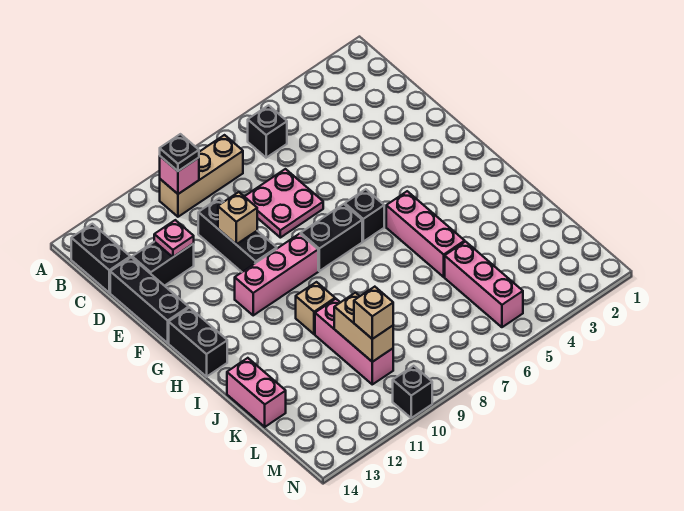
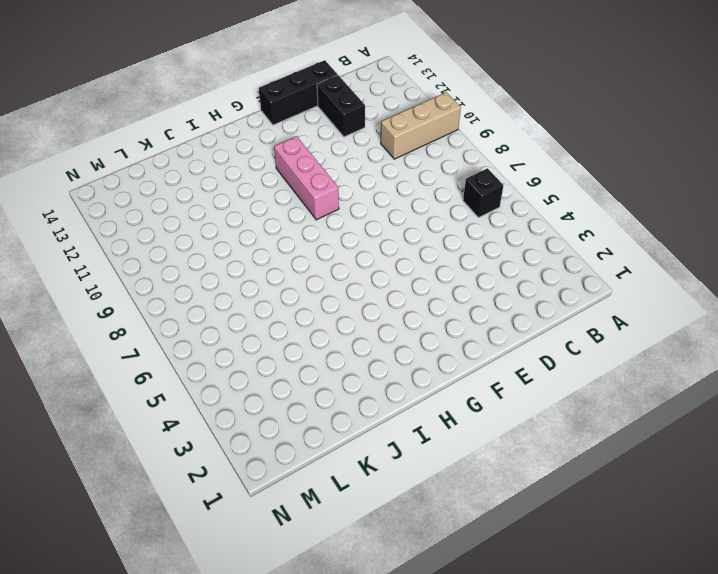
tan brick A10:C10 level 1 -> tan brick B8:B10 level 1
none -> black brick B14:C14 level 1
none -> pink plate D7:E8 level 1
none -> black brick D10:F10 level 1

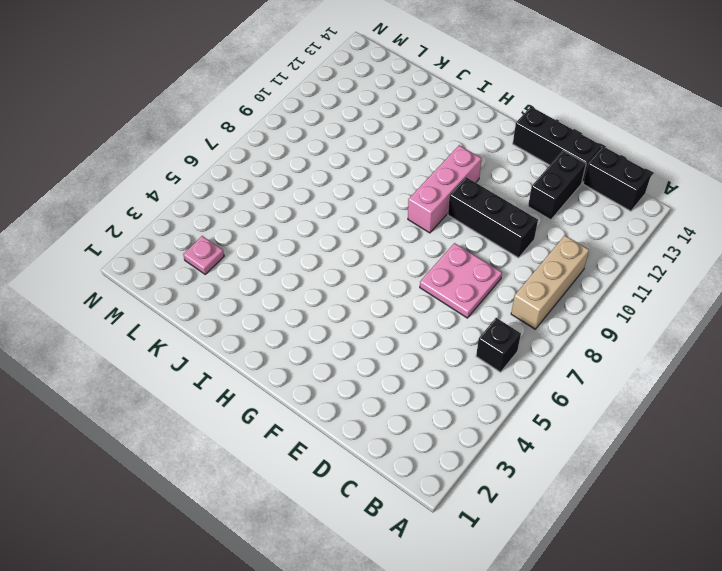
pink plate L3 level 1 -> pink plate D12 level 2
none -> black brick G6 level 1
none -> black brick G7:G8 level 1
none -> black brick G14:H14 level 1

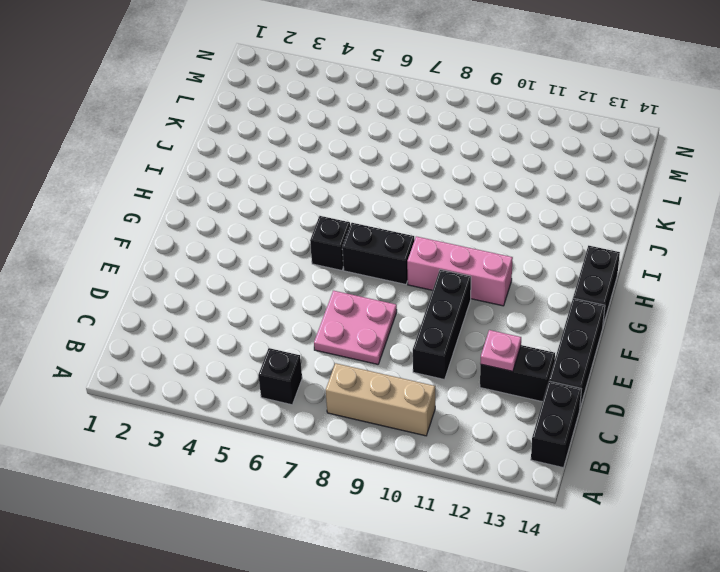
none -> pink brick H5:J5 level 1
none -> tan brick I10 level 1
none -> pink brick J10:L10 level 1

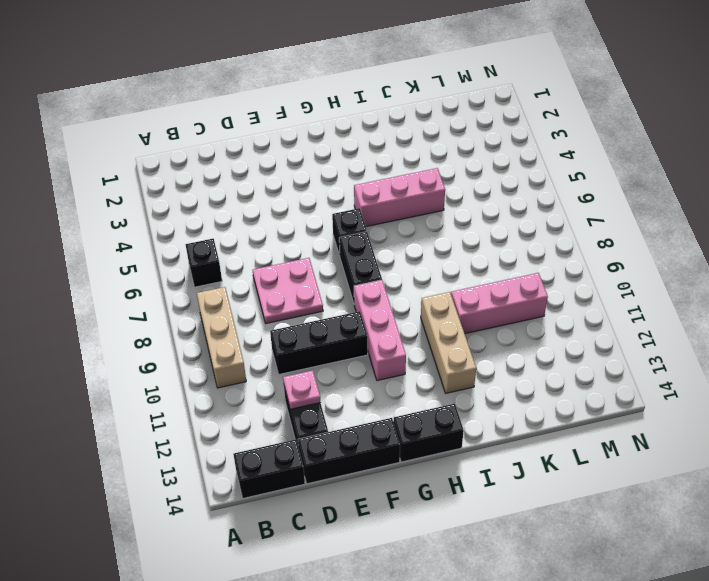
tan brick I10:I12 level 1 -> tan brick I10 level 1
none -> pink brick J14:K14 level 1
none -> pink brick K5:M5 level 1
none -> black brick N10 level 1

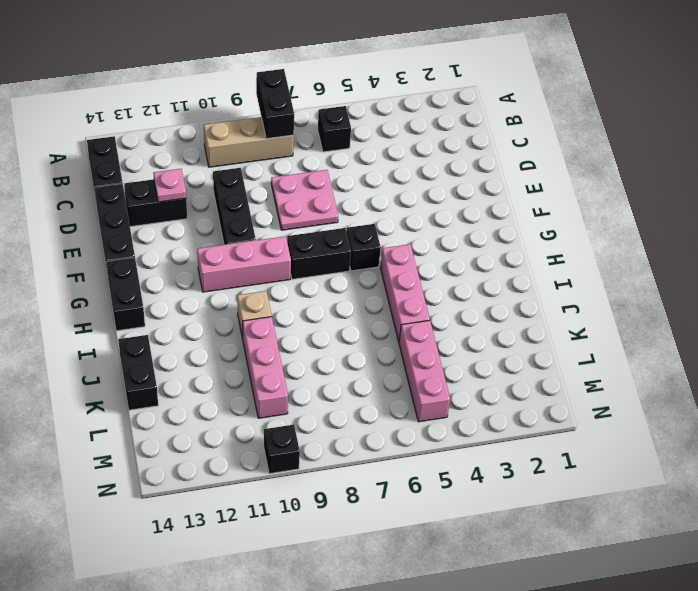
black brick A8:B8 level 2 -> none
black brick J14:K14 level 1 -> pink brick J14:K14 level 1
none -> pink brick B10 level 2
none -> tan brick E10 level 2
none -> tan brick K10:L10 level 2

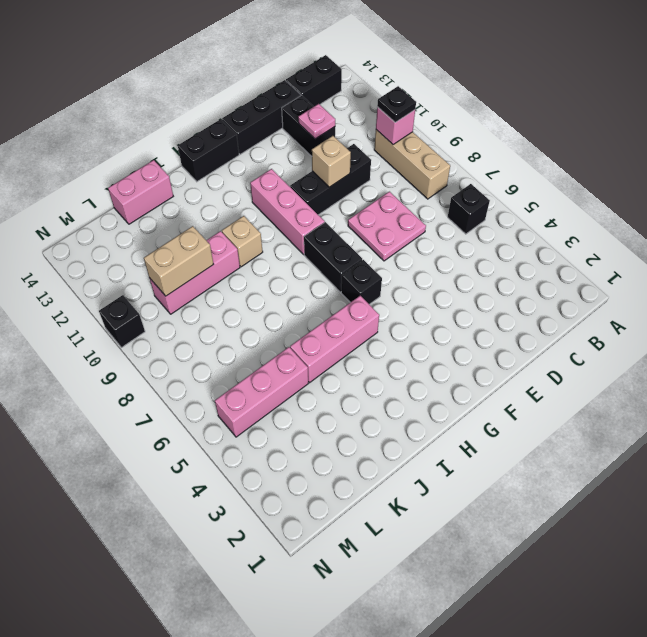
none -> tan brick L10 level 3

